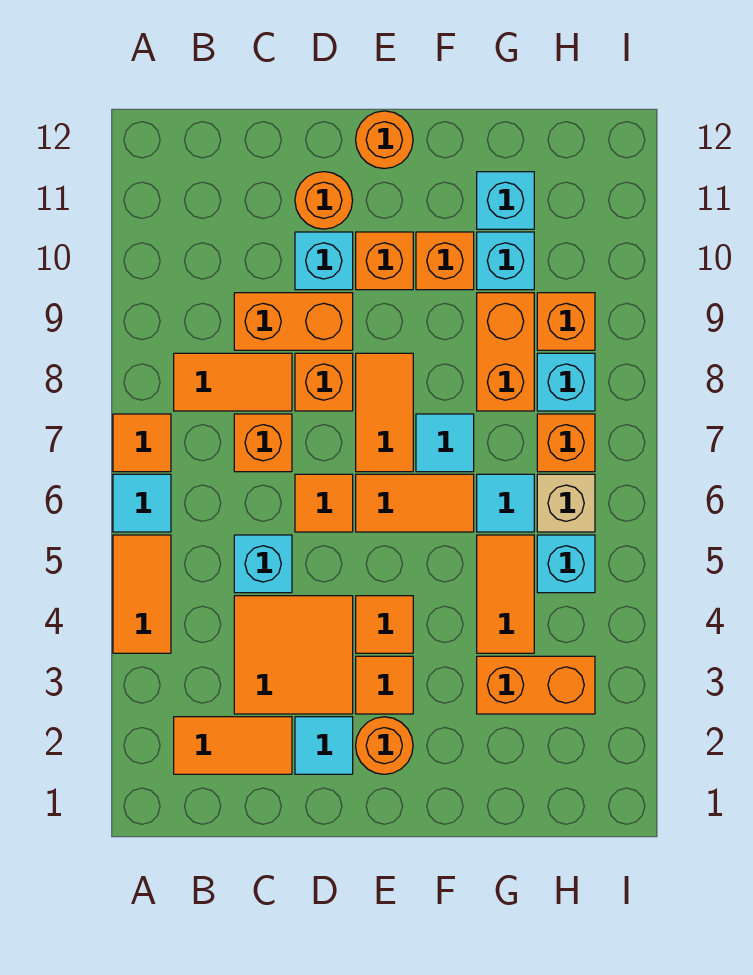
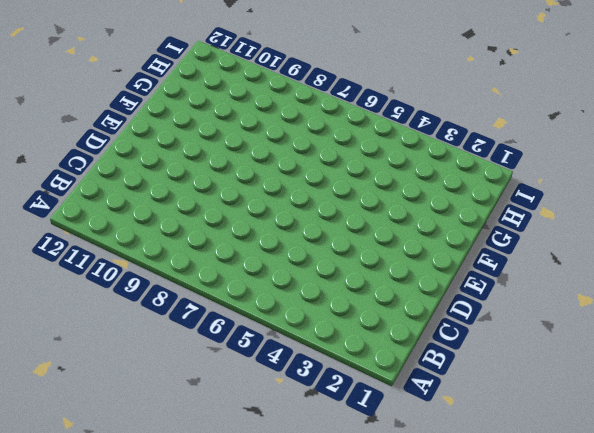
none -> orange tile A4:A5 level 1
none -> cyan tile A6 level 1
none -> orange tile A7 level 1
none -> orange tile B2:C2 level 1

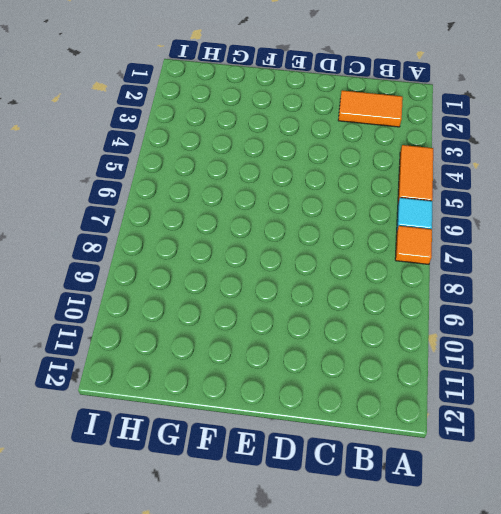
none -> orange tile B8:C8 level 1
none -> orange tile C3:D4 level 1
none -> cyan brick C5 level 1
none -> orange brick C7 level 1

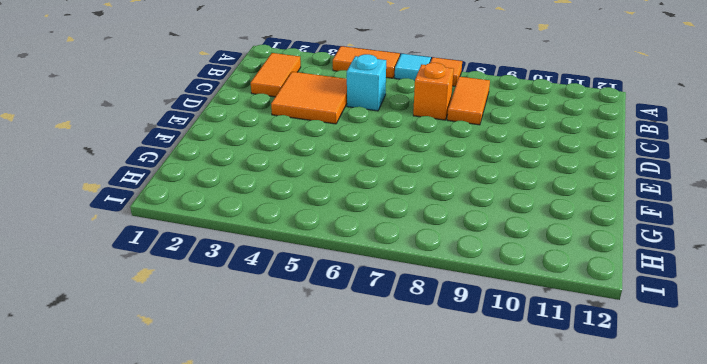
none -> orange brick C9:D9 level 1
none -> cyan tile D2 level 1
none -> orange tile D6 level 1
none -> orange brick D8 level 1

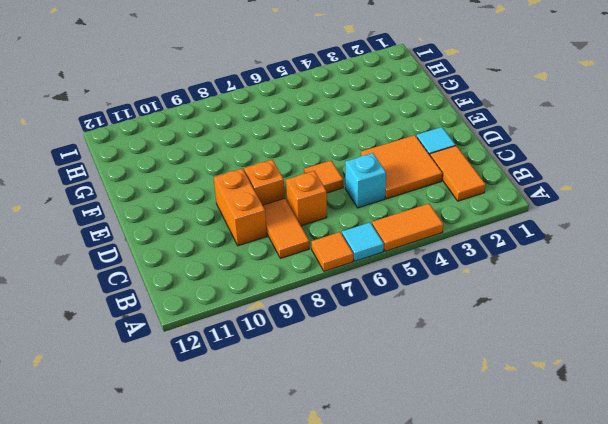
none -> cyan brick D10 level 1
none -> orange round brick D11 level 1
none -> orange round brick E2 level 1
none -> orange tile E3 level 1

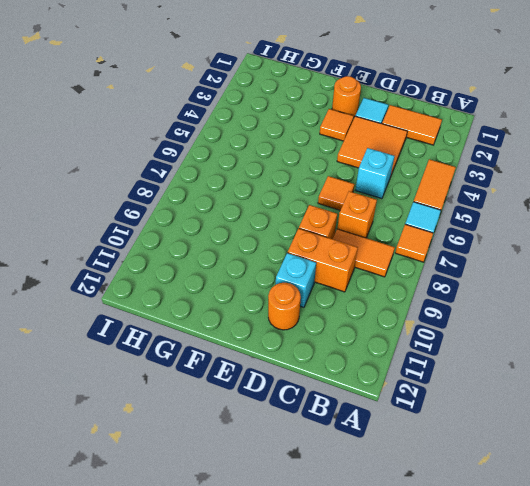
none -> orange tile E4 level 1
none -> orange tile E6:F6 level 1
none -> orange tile E7:E8 level 1
none -> orange brick E10 level 1

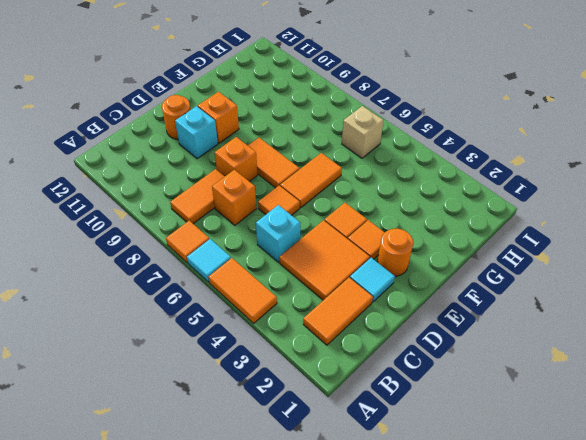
none -> orange brick C9:D9 level 1
none -> orange round brick E12 level 1
none -> cyan tile F7 level 1
none -> orange brick F10 level 1

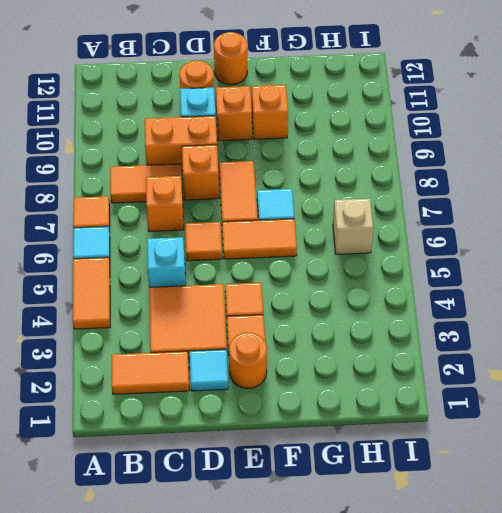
none -> orange brick G3:H3 level 1
none -> orange tile G4:G5 level 1
none -> cyan tile G6 level 1
none -> orange brick G8:G9 level 1

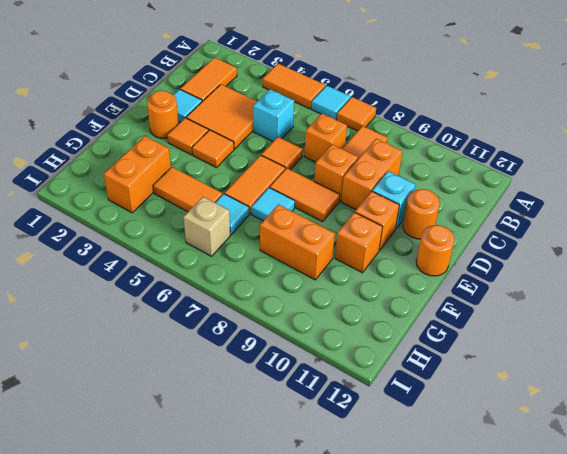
none -> cyan brick G10 level 1
none -> cyan brick G11 level 1
none -> cyan brick H5 level 1
none -> orange brick H7 level 1

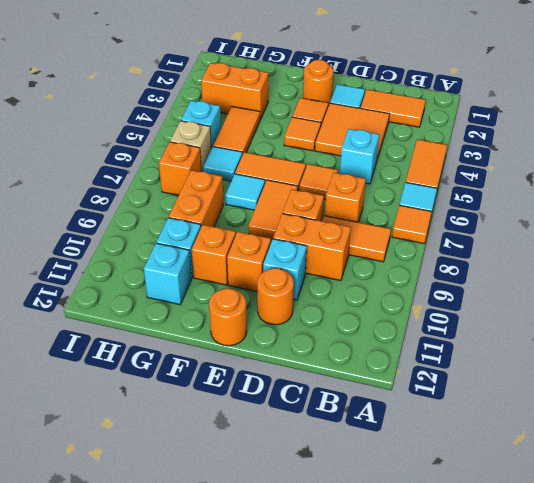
none -> cyan brick H8 level 1
none -> orange brick H9 level 1

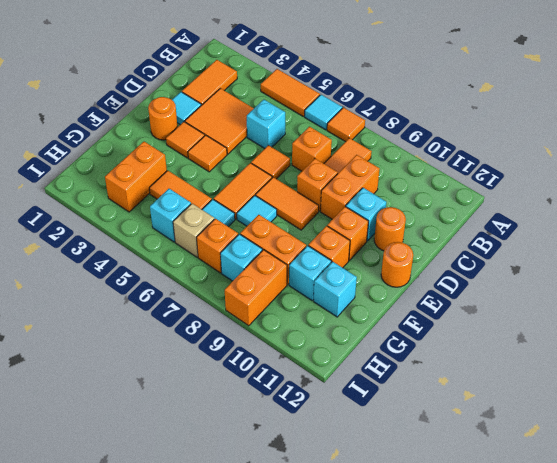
orange brick H9:I9 level 1 -> orange brick H9 level 1

